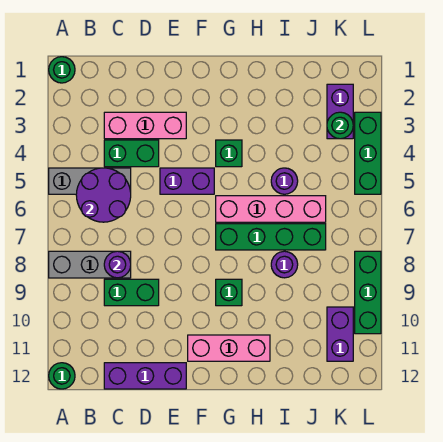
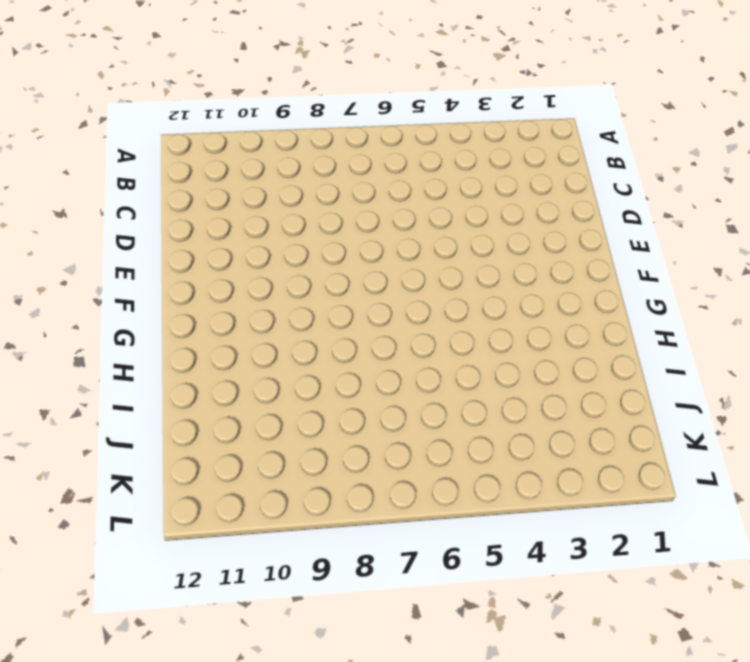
none -> green round brick A1 level 1
none -> grey brick A5:C5 level 1
none -> grey brick A8:C8 level 1

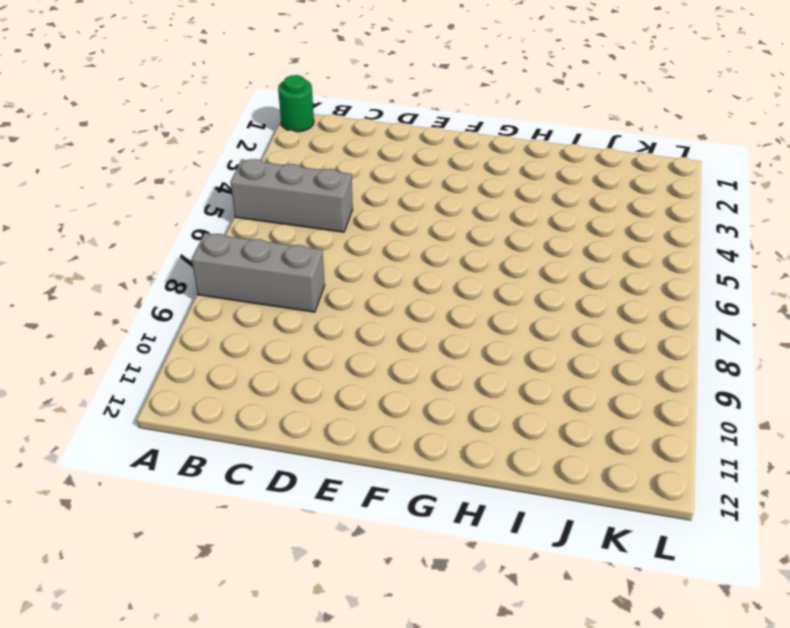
none -> green round brick A12 level 1
none -> pink brick C3:E3 level 1
none -> green brick C4:D4 level 1

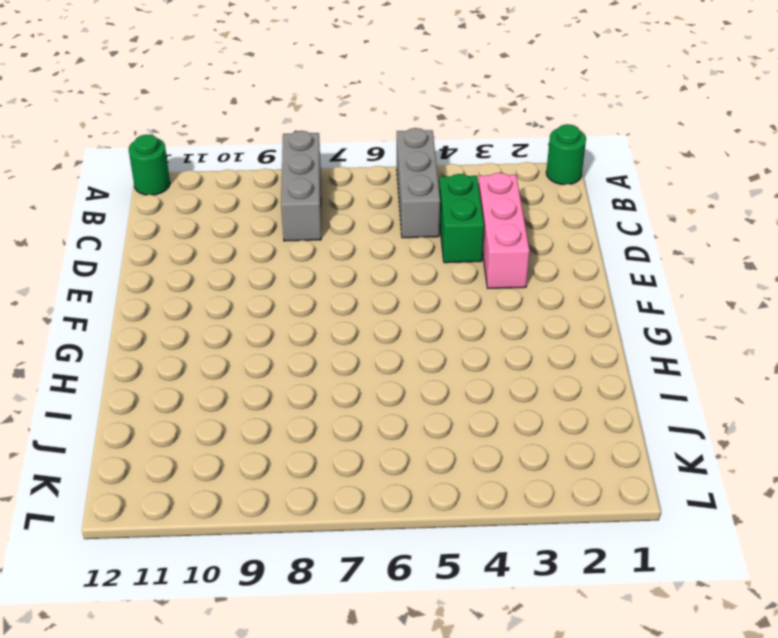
none -> green brick C9:D9 level 1
none -> purple brick C12:E12 level 1
none -> purple brick E5:F5 level 1

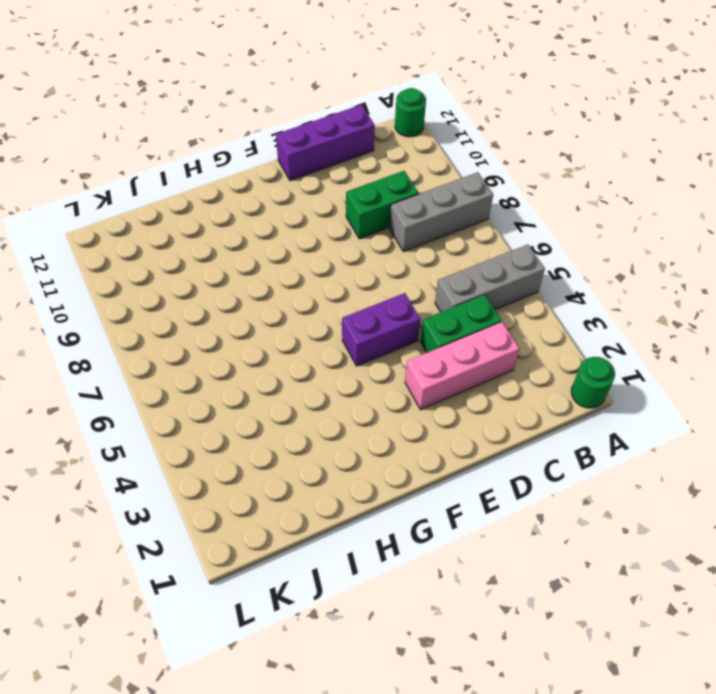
none -> pink brick F11:H11 level 1
none -> green brick G4 level 1
none -> pink brick G6:J6 level 1

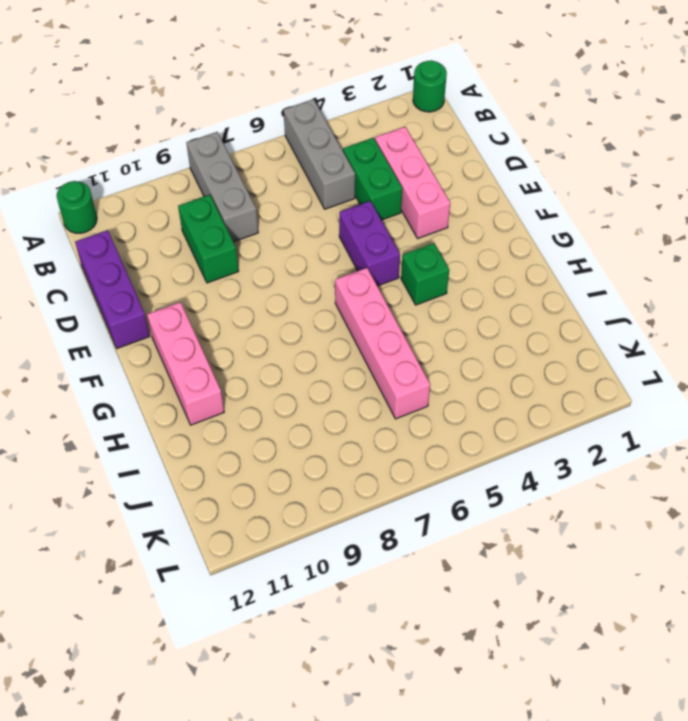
none -> green brick G7:J7 level 1
none -> green brick G9 level 1
none -> purple round brick I5 level 1

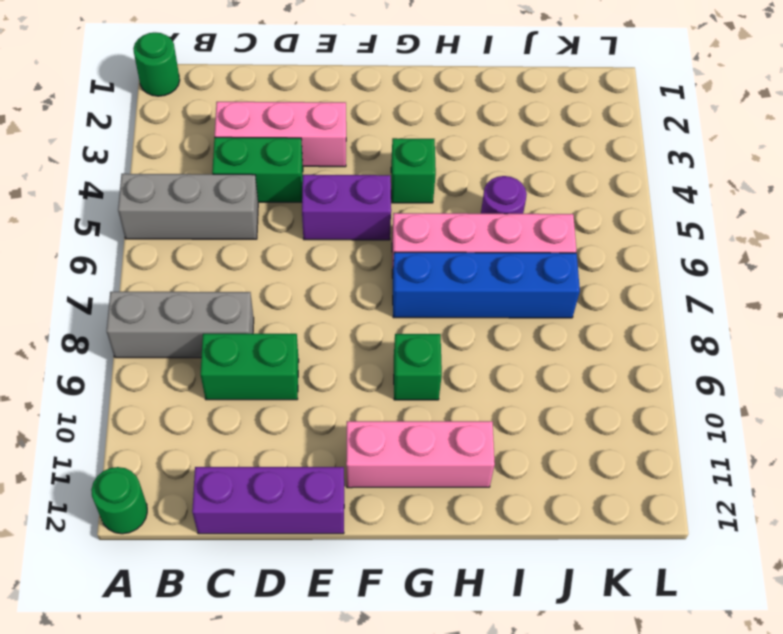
blue brick G7:J7 level 1 -> green brick G7:J7 level 1
none -> purple round brick I8 level 1
none -> purple brick K2:K3 level 1
none -> purple brick K10:K11 level 1

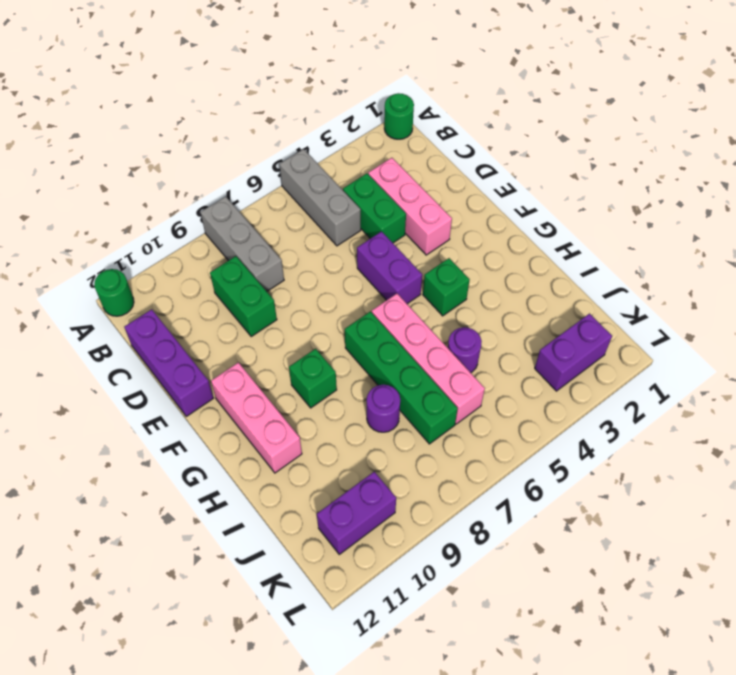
none -> green brick L3:L5 level 1
none -> green brick L8:L10 level 1
none -> purple round brick B5:C6 level 2

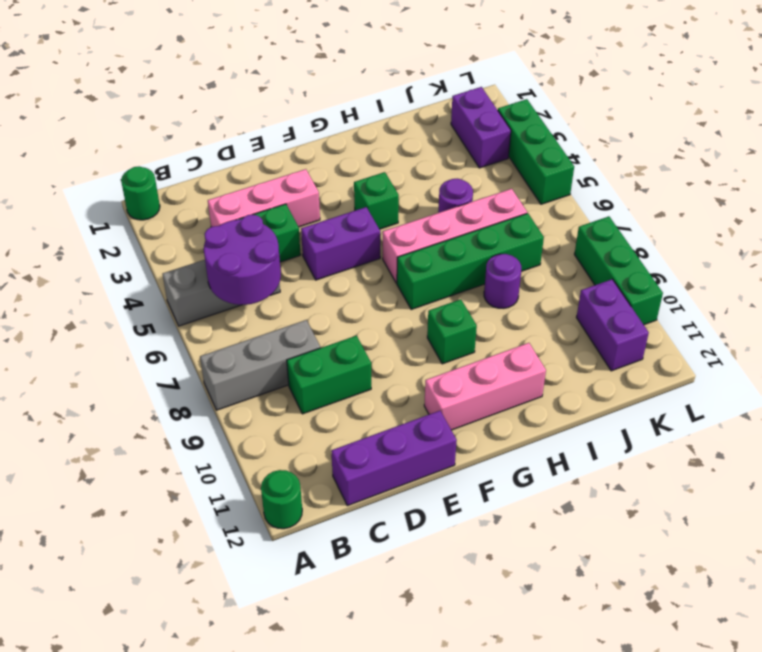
none -> purple round brick C8 level 2
none -> green round brick K3 level 2

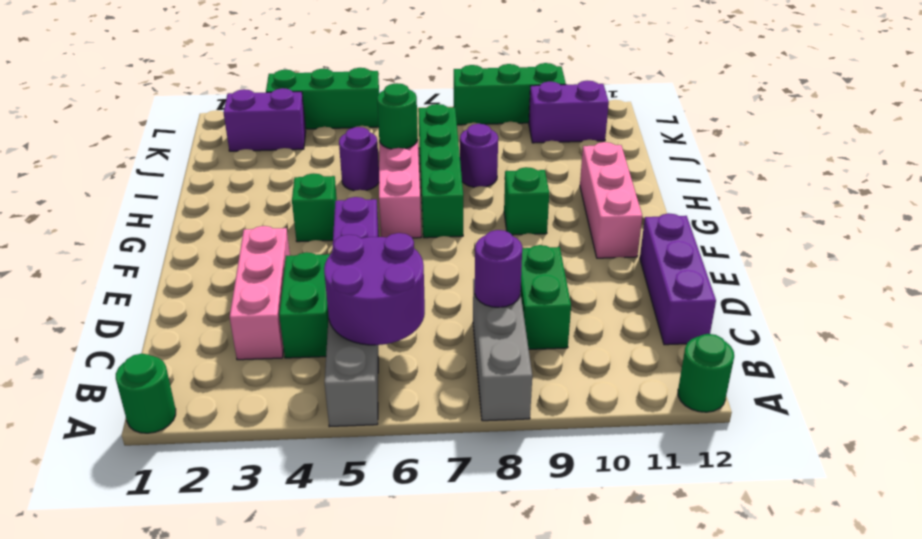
green round brick I6 level 2 -> green round brick K3 level 2

